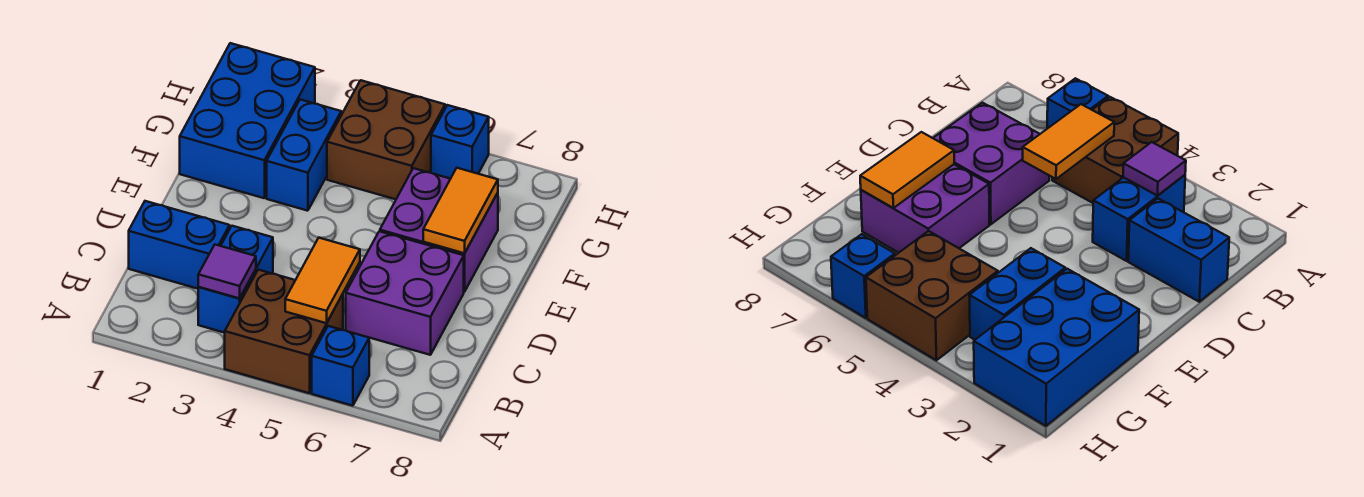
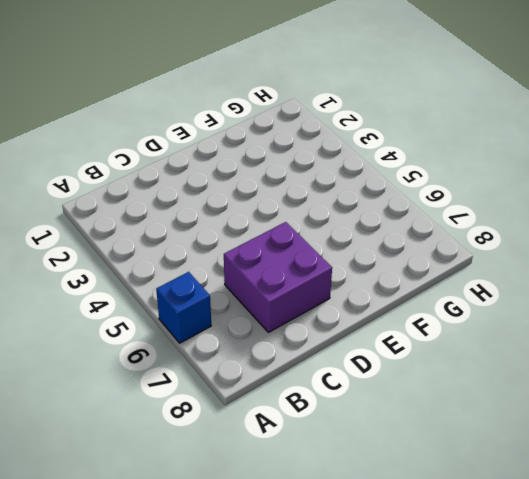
none -> brown brick A4:B5 level 1
none -> blue brick B3:C3 level 1
none -> blue brick C1:C2 level 1

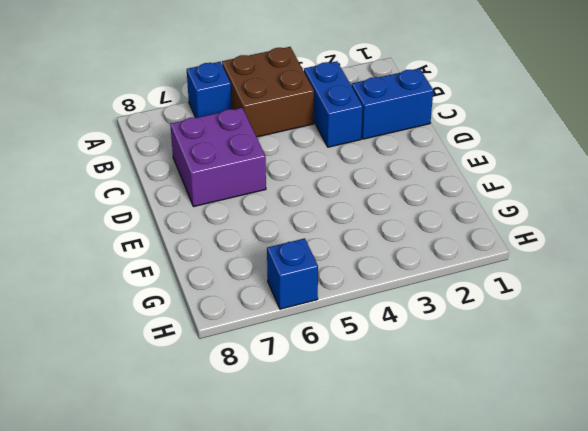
none -> purple brick E6:F7 level 1
none -> blue brick F1:H2 level 1
none -> blue brick F3:G3 level 1

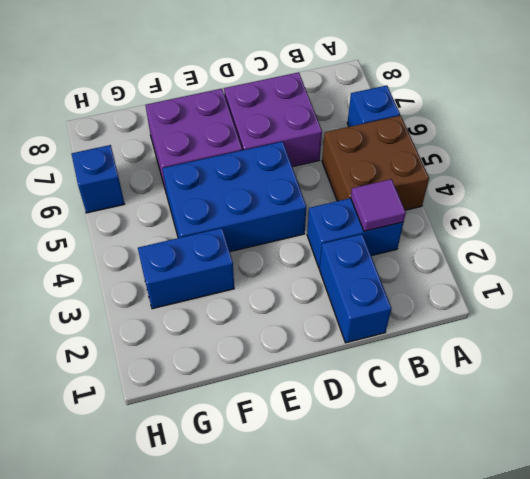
blue brick D4:F5 level 1 -> blue brick F1:H2 level 1
none -> brown brick G4:H5 level 1
none -> orange tile B5:C5 level 2
none -> orange tile E7:F7 level 2

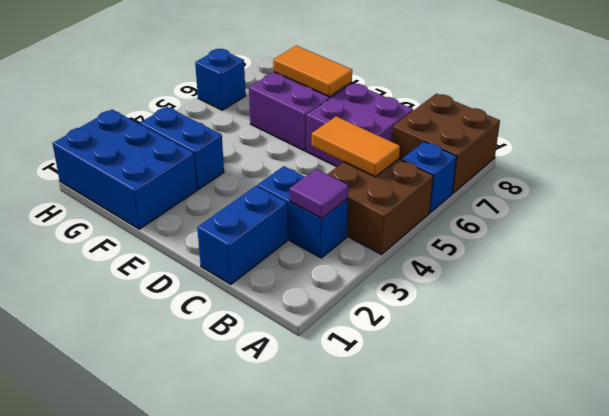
brown brick A7:B8 level 1 -> brown brick G4:H5 level 1

